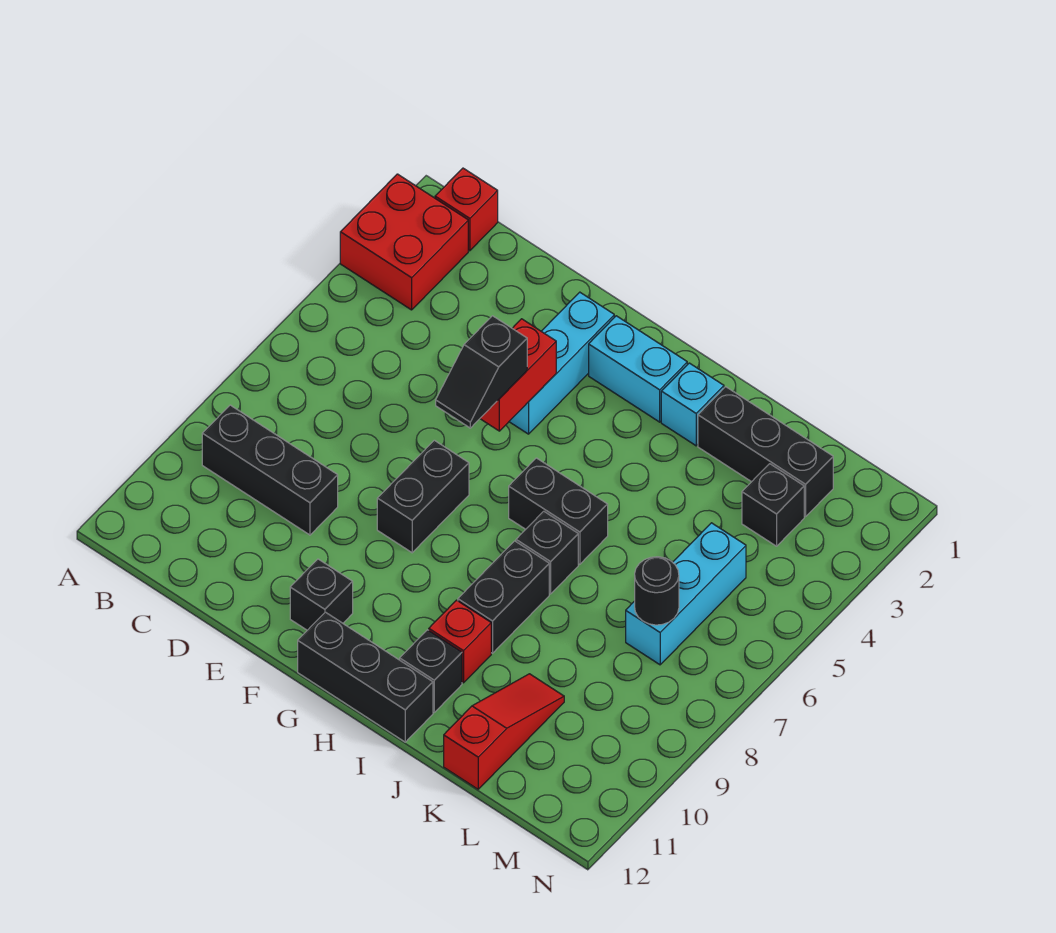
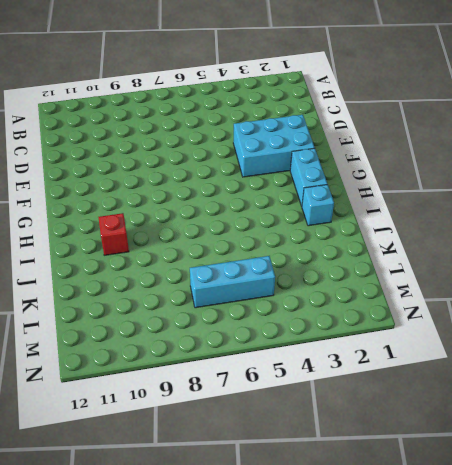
cyan brick E2:F4 level 1 -> cyan brick F2:F4 level 1
none -> red brick A2:B3 level 1
none -> red brick B1 level 1
none -> black brick B9:D9 level 1

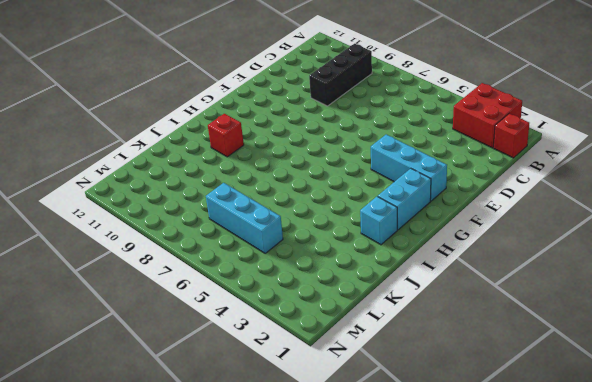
none -> black brick F7:F8 level 1
none -> black brick F11 level 1
none -> black brick G12:I12 level 1

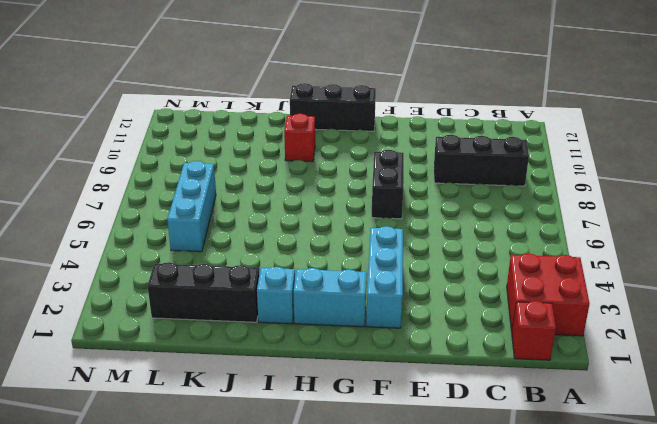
none -> black brick F11 level 1
none -> black brick H6:I6 level 1
none -> black brick I7 level 1

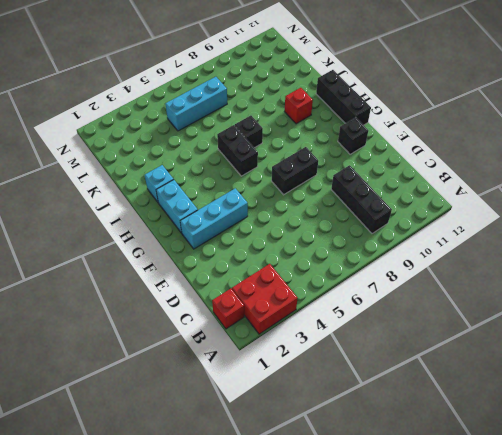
none -> black brick I8:I9 level 1
none -> black brick I11 level 1
none -> black brick J2:L2 level 1

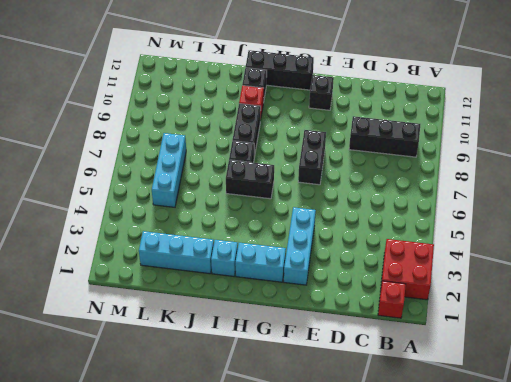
cyan brick J2:L2 level 1 -> black brick J2:L2 level 1
none -> red slope K10:K12 level 1 top 12
none -> black brick L3 level 1
none -> red brick F4:F5 level 2

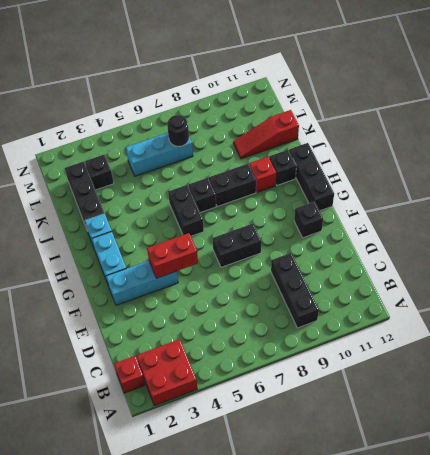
none -> black slope F5:F6 level 3 top 5

